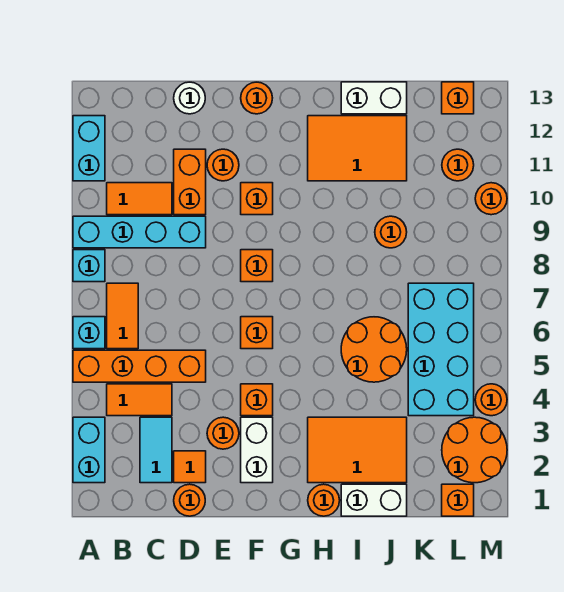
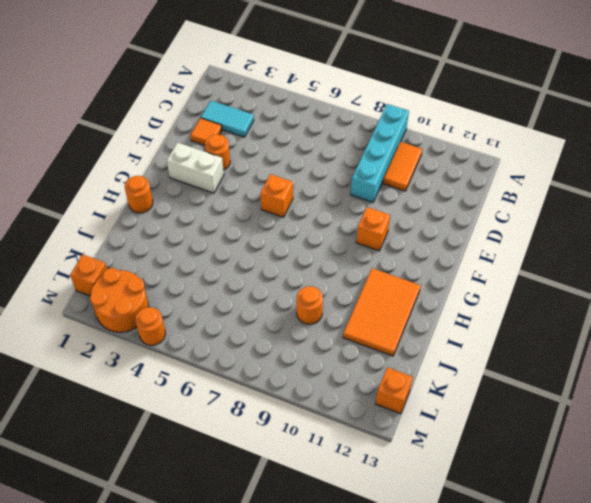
none -> cyan brick A2:A3 level 1
none -> orange brick A5:D5 level 1
none -> cyan brick A6 level 1
none -> cyan brick A8 level 1

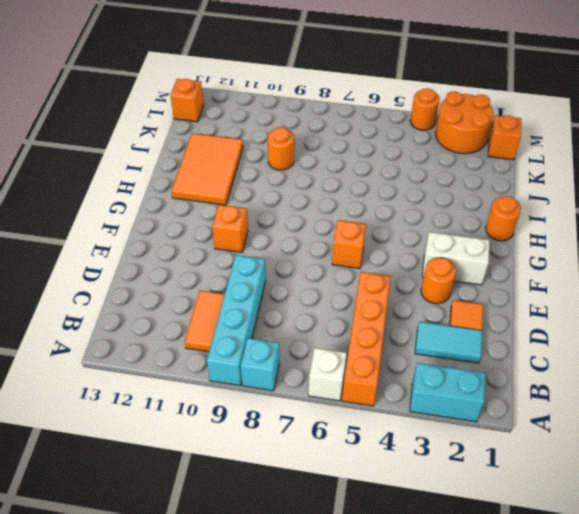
white brick A6 level 1 -> cyan brick A6 level 1
none -> cyan brick A11:A12 level 1
none -> orange tile B4:C4 level 1
none -> orange tile B6:B7 level 1
none -> orange round brick D1 level 1

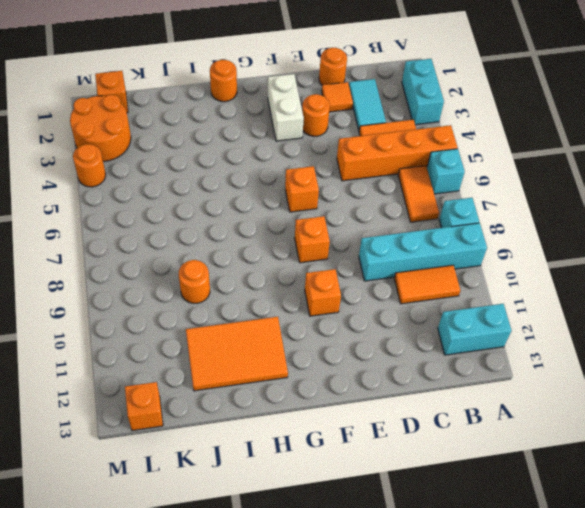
cyan brick A12:B12 level 1 -> cyan brick A11:A12 level 1
none -> orange brick D10:D11 level 1
none -> white round brick D13 level 1
none -> orange round brick E11 level 1
none -> orange brick F4 level 1

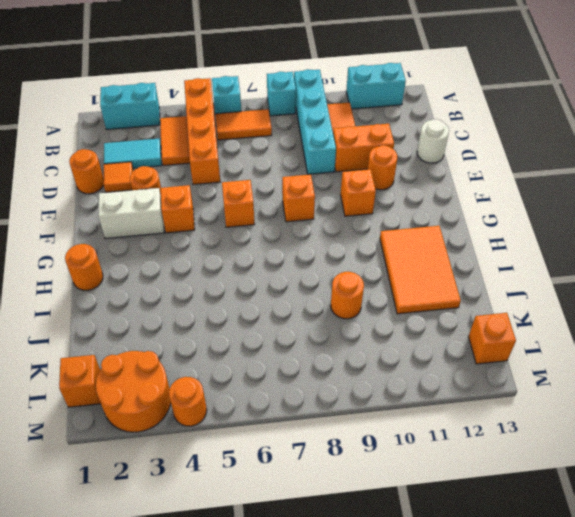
none -> orange round brick F13 level 1
none -> orange tile H2:J3 level 1
none -> white brick I1:J1 level 1
none -> orange round brick I5:J6 level 1

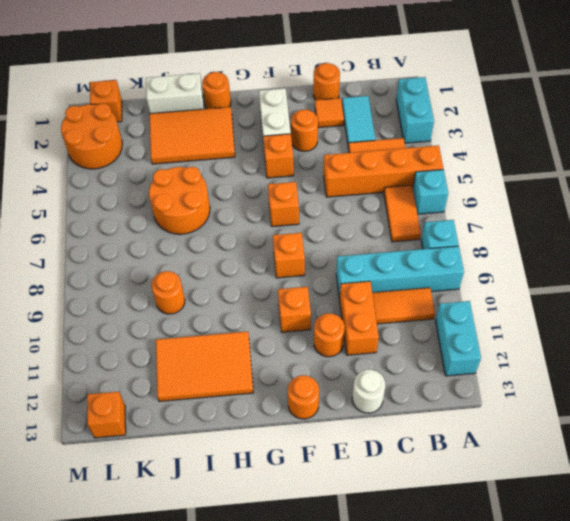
none -> white brick I13:J13 level 1
none -> cyan brick K4:L7 level 1
none -> orange round brick L11 level 1
none -> orange round brick M4 level 1

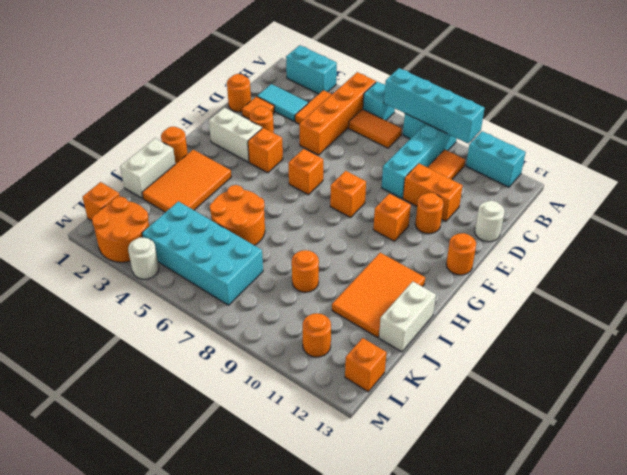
cyan brick A7:A10 level 2 -> none
white round brick M4 level 1 -> orange round brick M4 level 1
none -> orange round brick M10 level 1

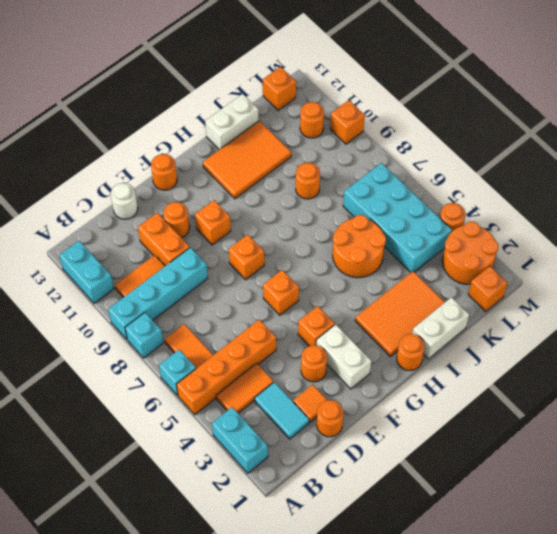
orange brick M10 level 1 -> orange round brick M10 level 1

